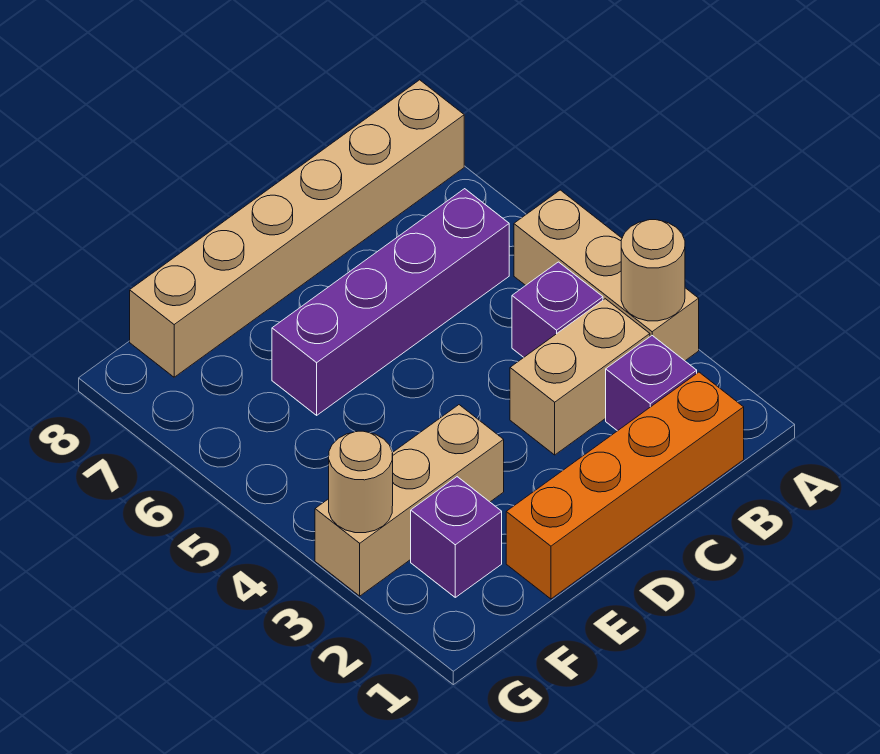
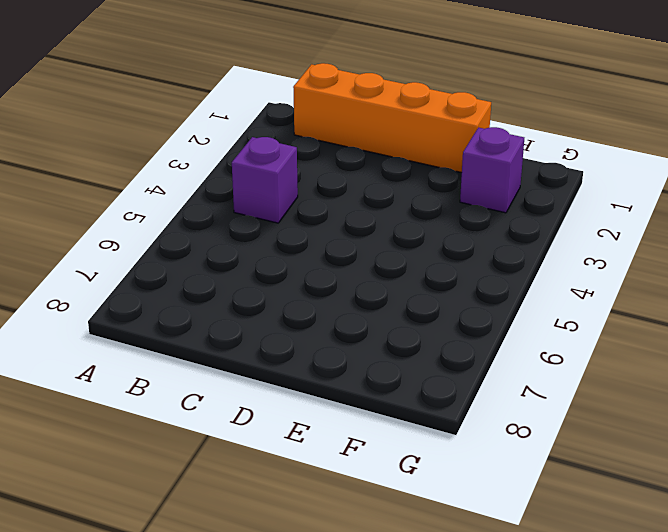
none -> tan brick A3:A5 level 1
none -> tan brick A8:F8 level 1

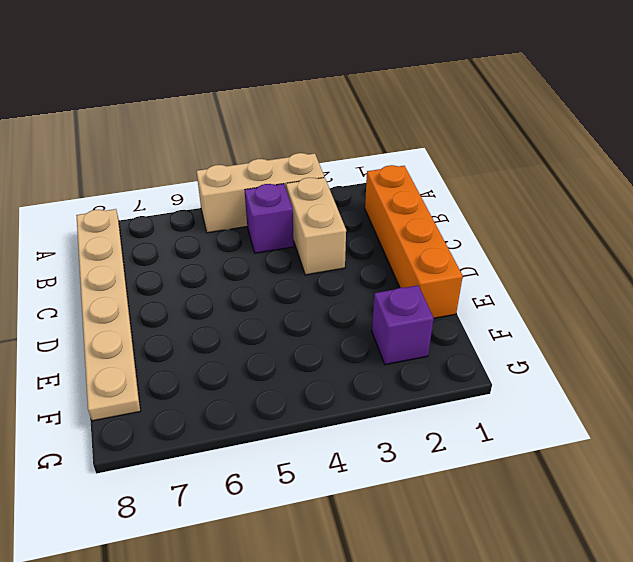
tan plate A8:F8 level 1 -> tan brick A8:F8 level 1
none -> purple brick B2 level 1
none -> purple brick B6:E6 level 1

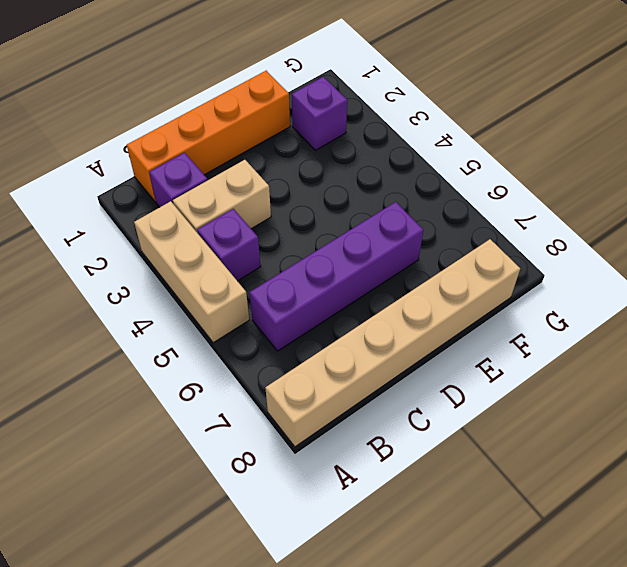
none -> tan brick E3:G3 level 1
none -> tan round brick A3 level 2

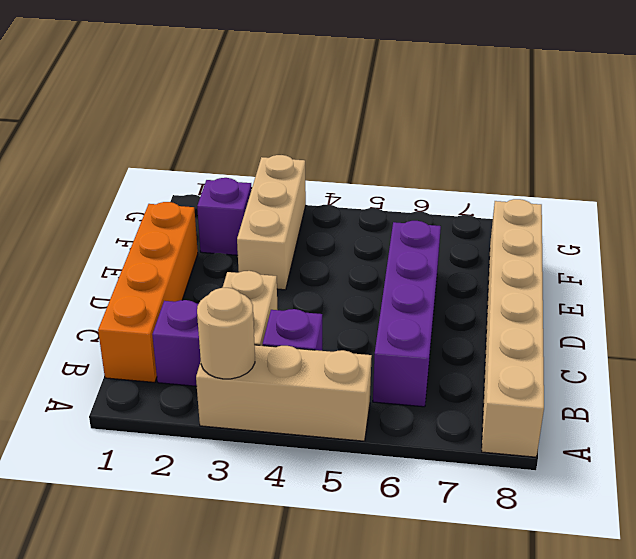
none -> tan round brick G3 level 2

